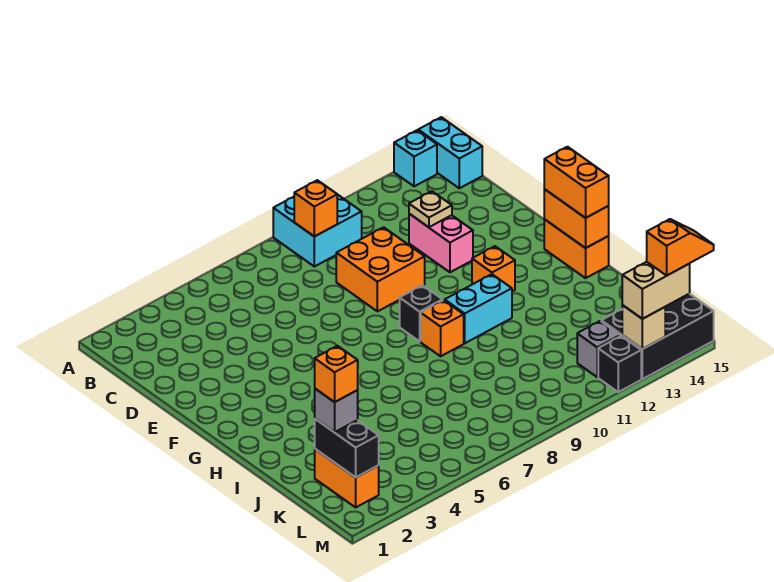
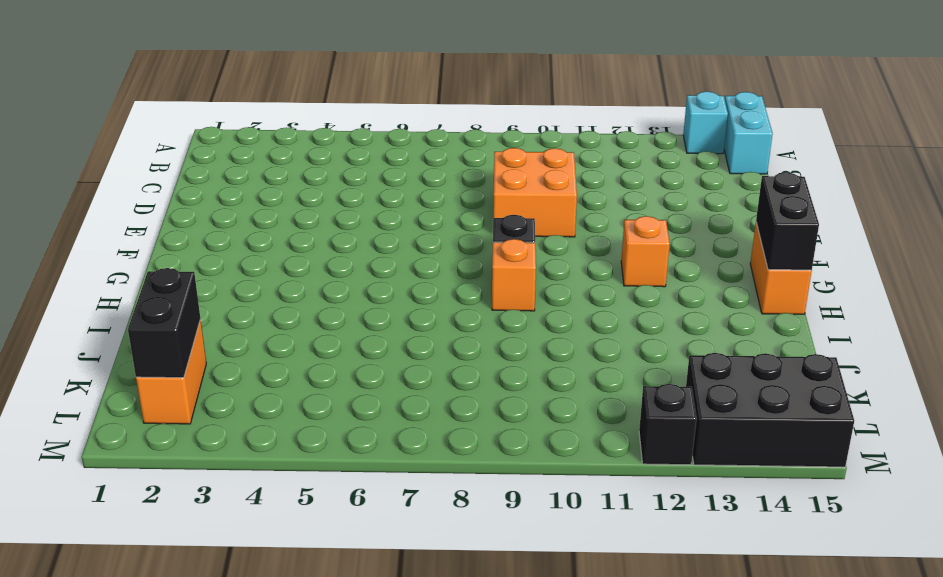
black brick G15:H15 level 2 -> orange brick G15:H15 level 2
none -> cyan brick A9:B10 level 1
none -> pink brick D12:E12 level 1
none -> cyan brick H10:H11 level 1

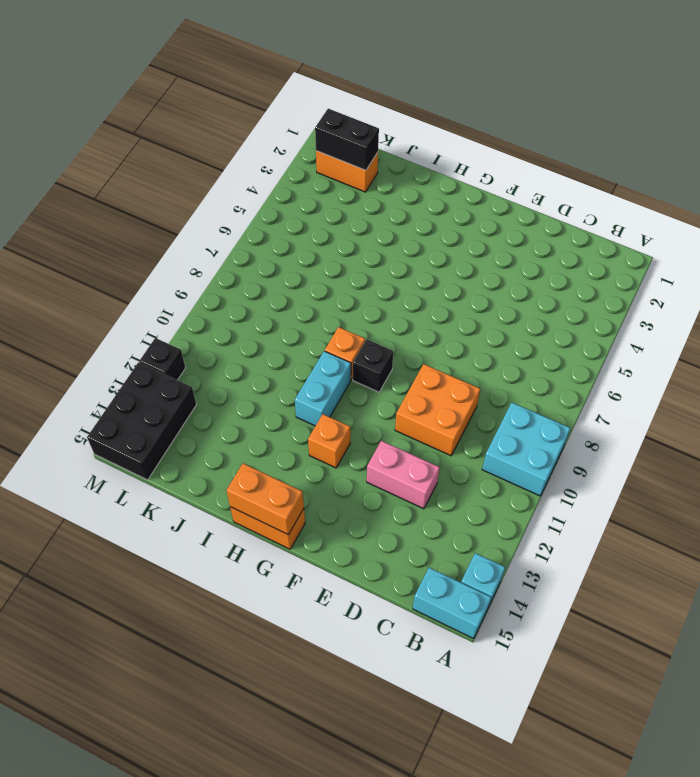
none -> grey brick L12 level 1
none -> orange brick B9 level 2
none -> tan plate D12 level 2

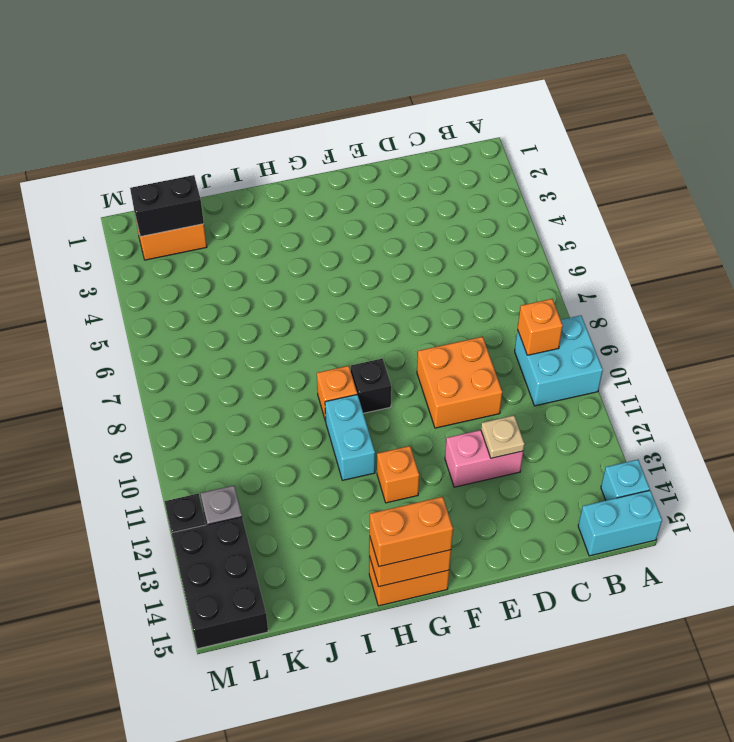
none -> tan brick M13 level 2
none -> grey brick K2 level 3
none -> tan brick M13:M14 level 3

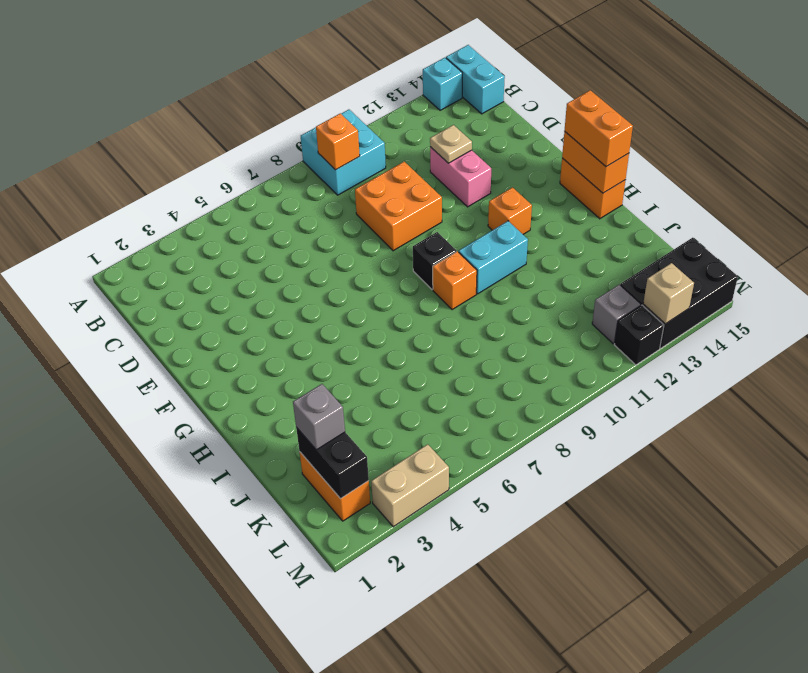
tan brick M3:M4 level 1 -> tan brick M13:M14 level 3
none -> orange brick K2 level 4
none -> orange slope M14:M15 level 4 top 14

